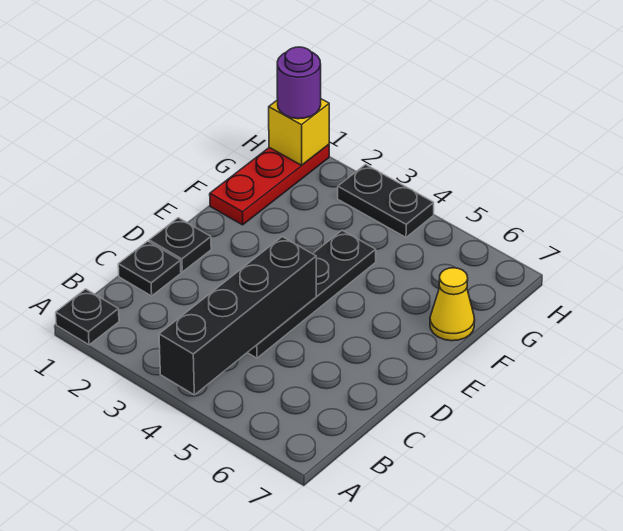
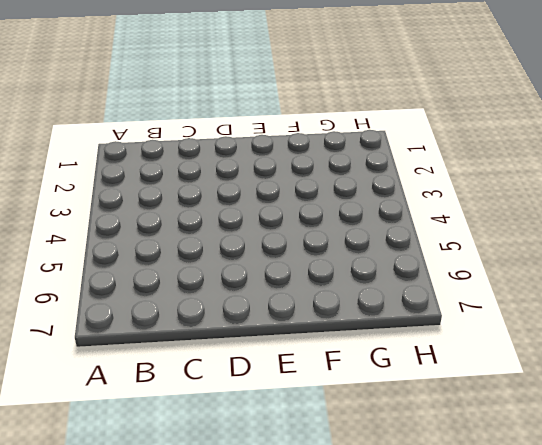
none -> black plate A1 level 1
none -> black plate C1 level 1

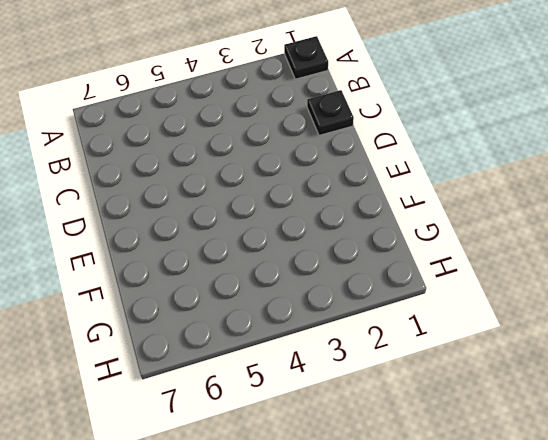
none -> black plate C4:F4 level 1
none -> black plate D1 level 1

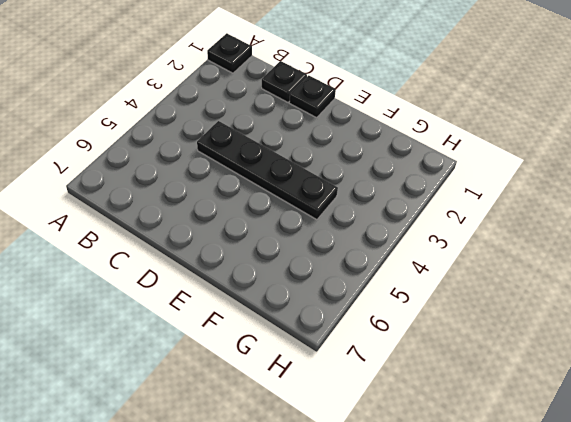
none -> red plate F1:H1 level 1
none -> yellow cone F7 level 1

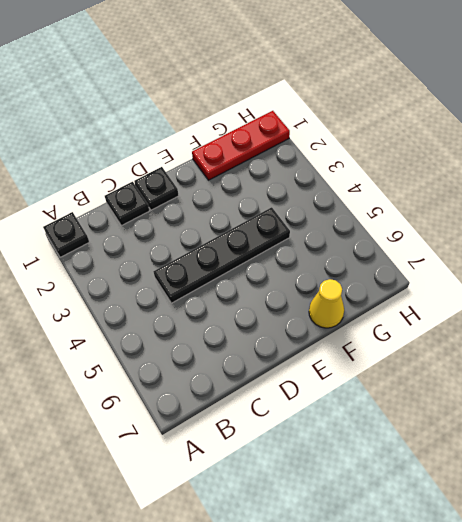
none -> black plate H3:H4 level 1
none -> black brick A4:D4 level 2

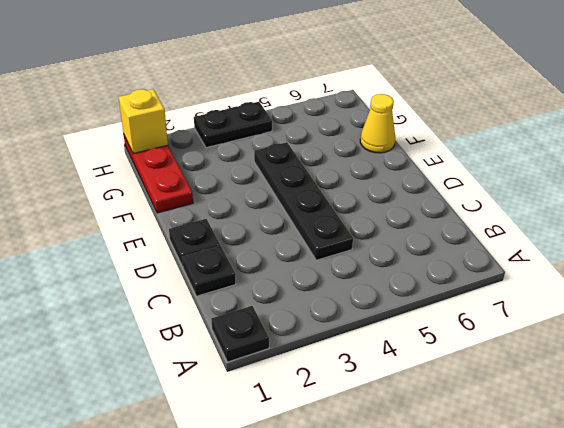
none -> black brick A4:D4 level 2
none -> purple round brick H1 level 3

